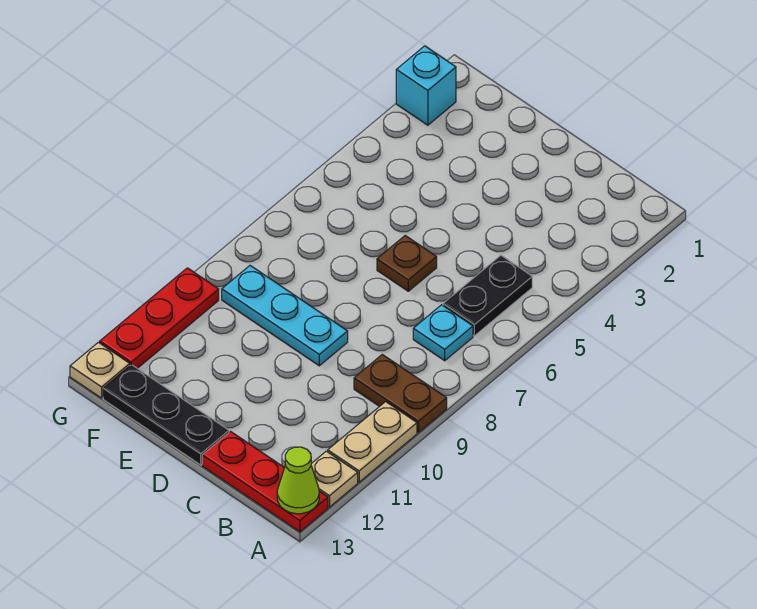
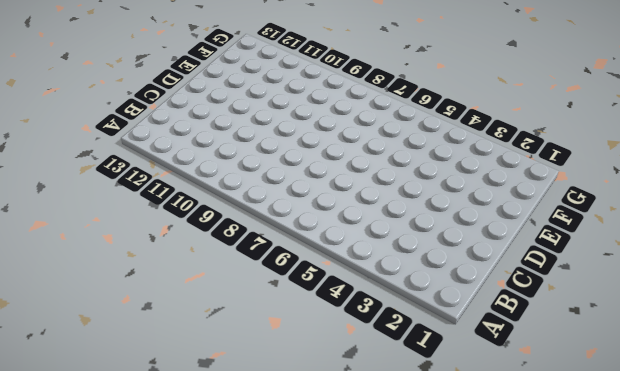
none -> brown plate A9:B9 level 1
none -> tan plate A10:A11 level 1
none -> tan plate A12 level 1

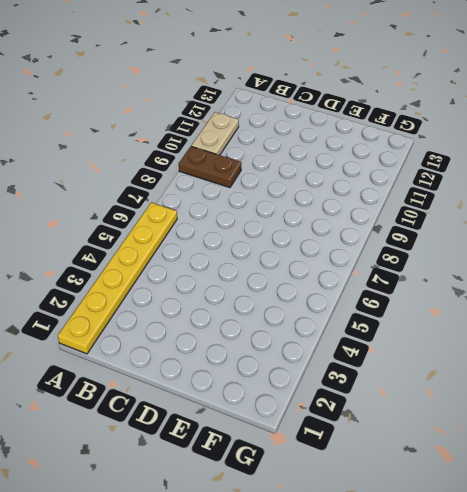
yellow plate A1:A6 level 1 -> none
none -> tan plate A12 level 1
none -> red plate A13:C13 level 1
none -> black plate B5:B6 level 1

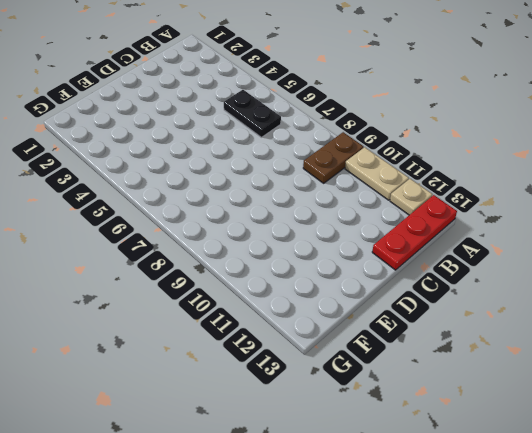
none -> cyan plate B7 level 1
none -> brown plate D6 level 1
none -> cyan plate D9:F9 level 1

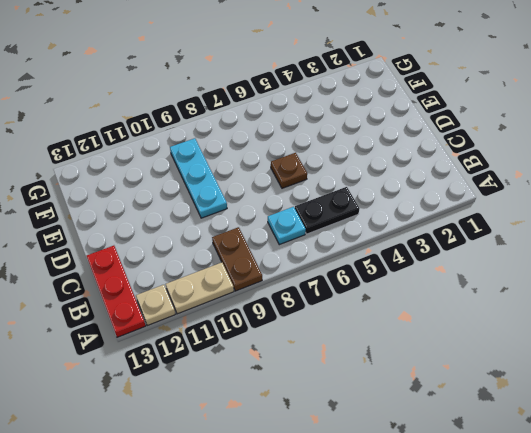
none -> black plate D13:F13 level 1
none -> cyan brick G2 level 1
none -> red plate G10:G12 level 1

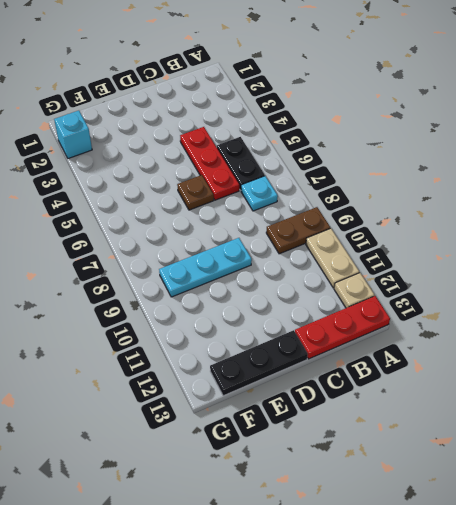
red plate C4:C6 level 1 -> red plate G10:G12 level 1
none -> tan plate G13 level 1
none -> lime cone A13 level 2

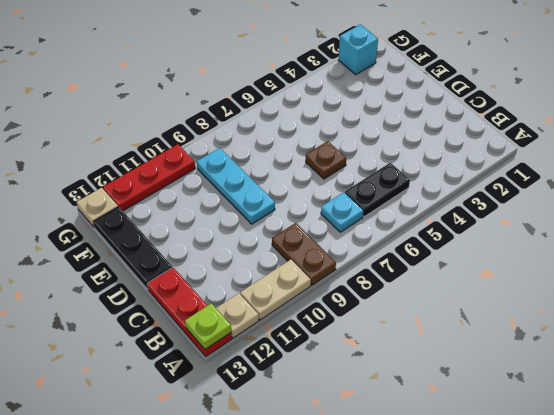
lime plate A13 level 2 -> lime cone A13 level 2

